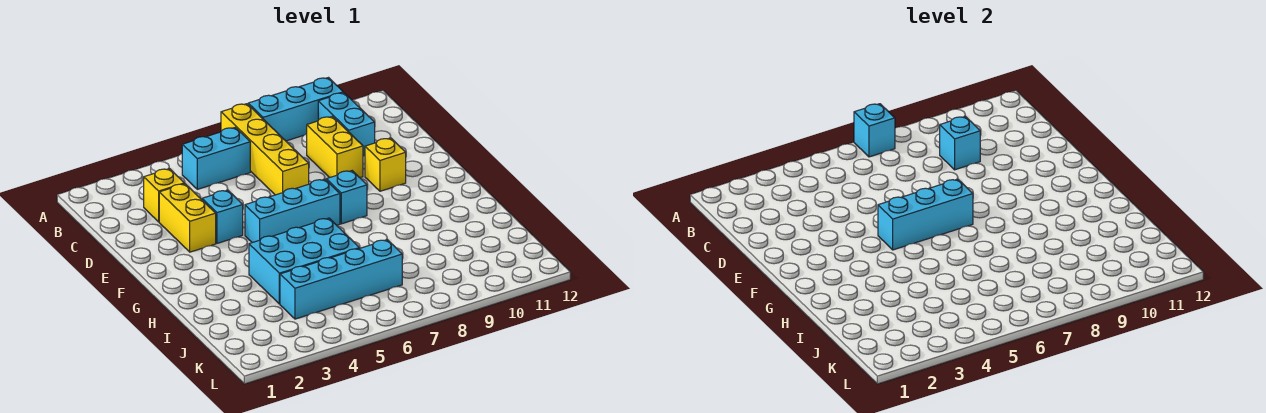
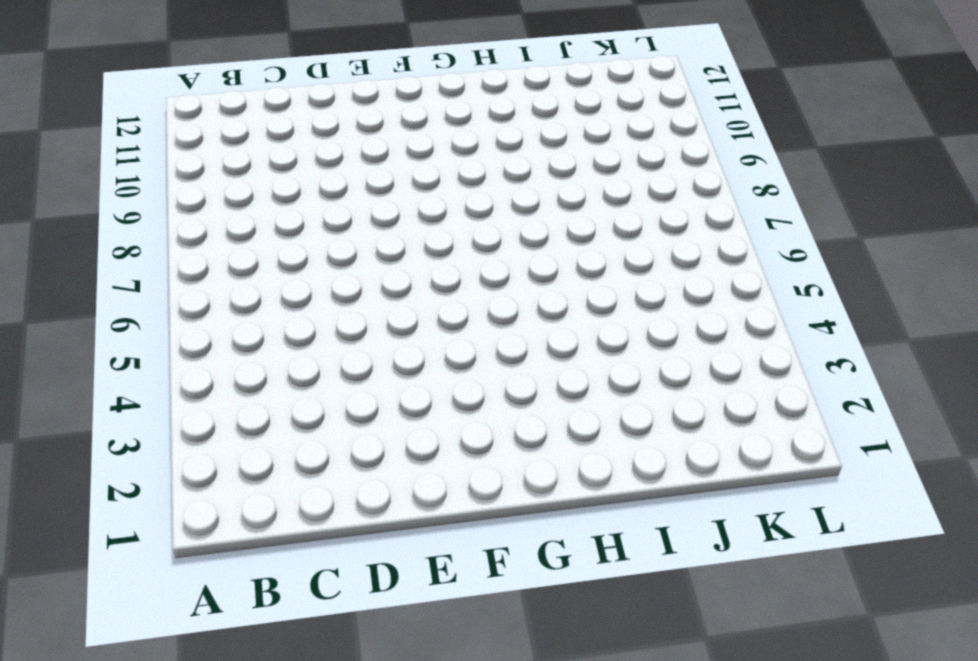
none -> yellow brick A7:D7 level 1
none -> cyan brick A8:A10 level 1
none -> cyan brick B5:B6 level 1

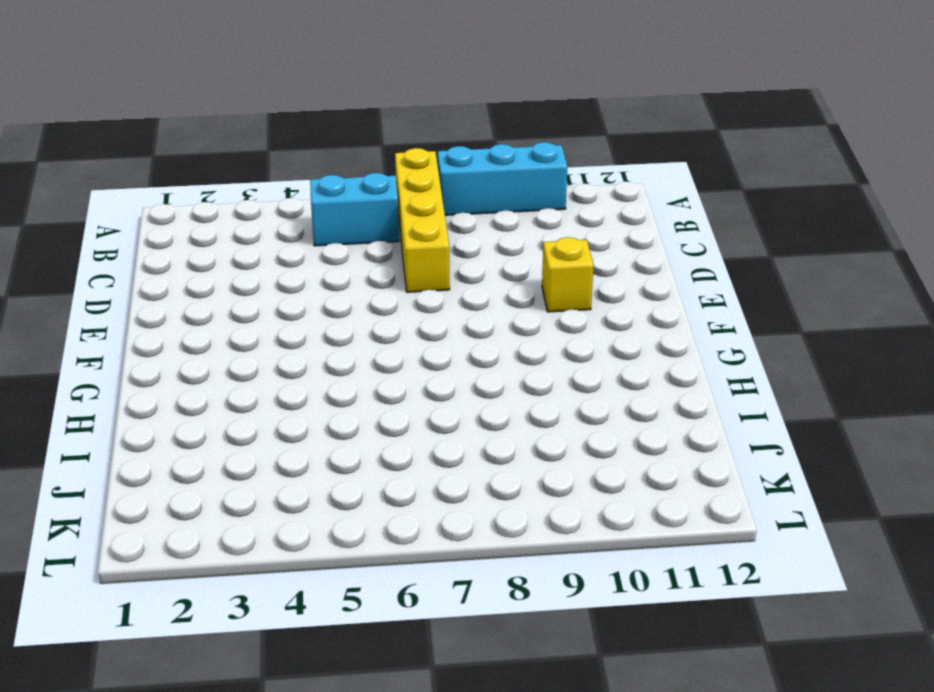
none -> cyan brick B10:C10 level 1
none -> yellow brick C3 level 1
none -> yellow brick C9:D9 level 1

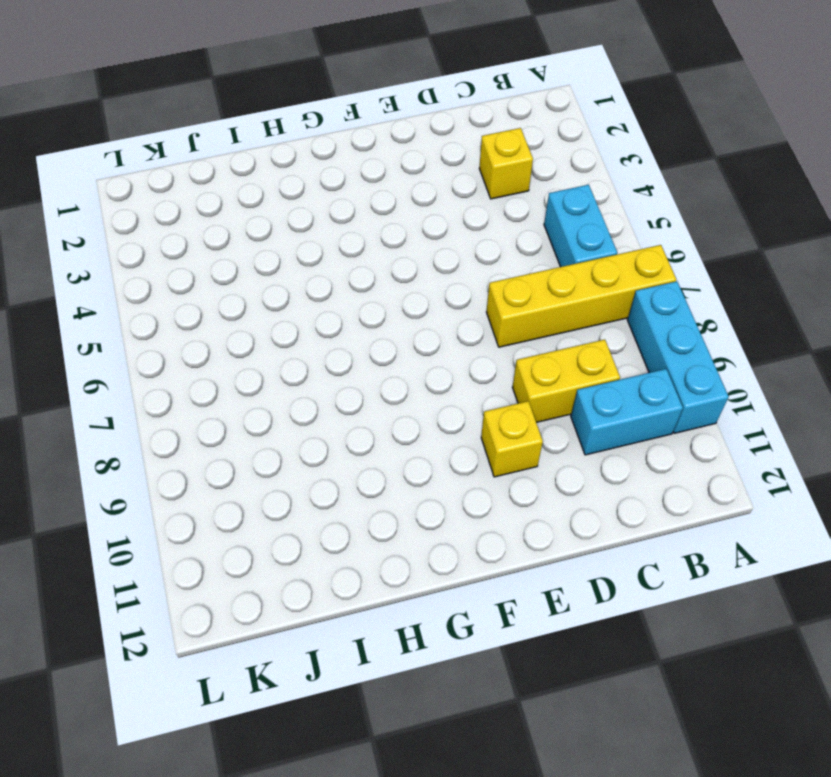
none -> yellow brick D3:E3 level 1
none -> cyan brick E4 level 1
none -> cyan brick F5:F7 level 1

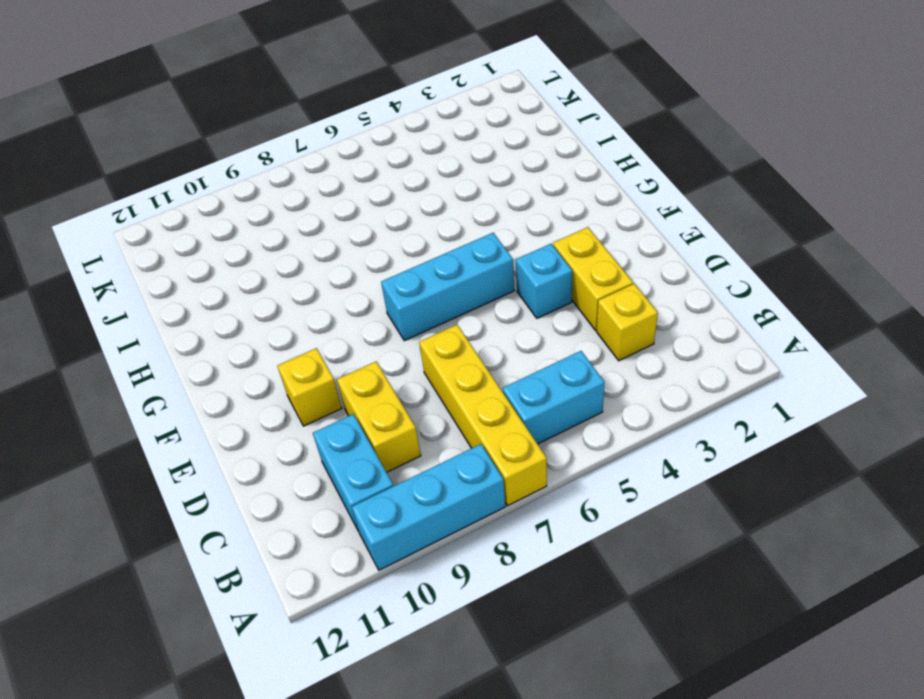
none -> cyan brick F8 level 1
none -> cyan brick H4:I6 level 1
none -> cyan brick J4:J7 level 1

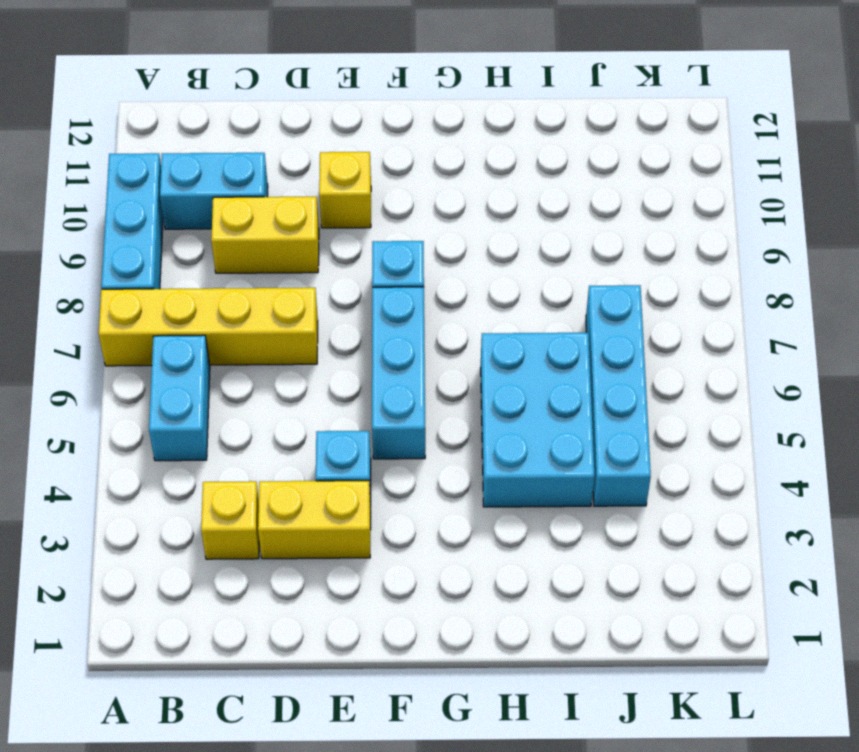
none -> cyan brick A7 level 2
none -> cyan brick C9 level 2
none -> cyan brick F5:F7 level 2

